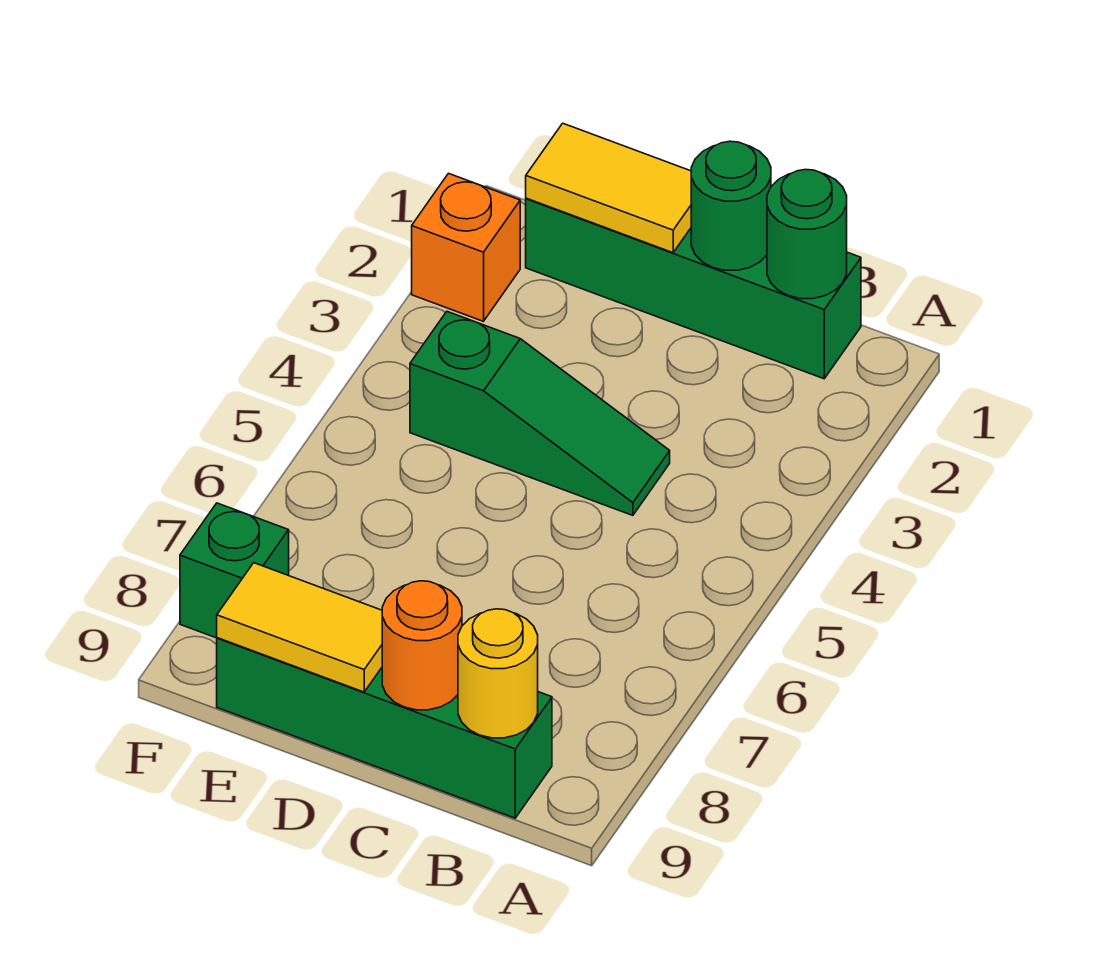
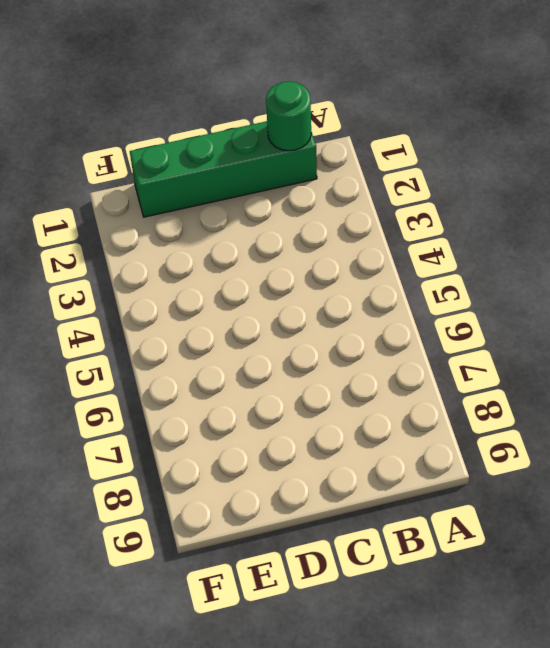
none -> green brick B9:E9 level 1
none -> green slope C4:E4 level 1 top E

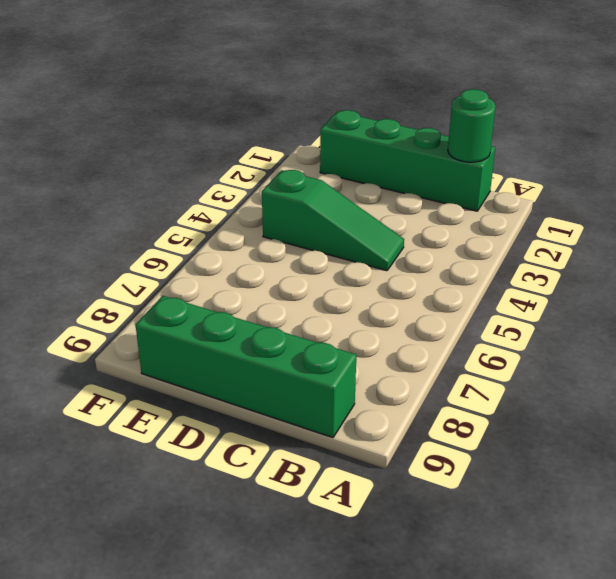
none -> orange brick F2 level 1
none -> green brick F8 level 1

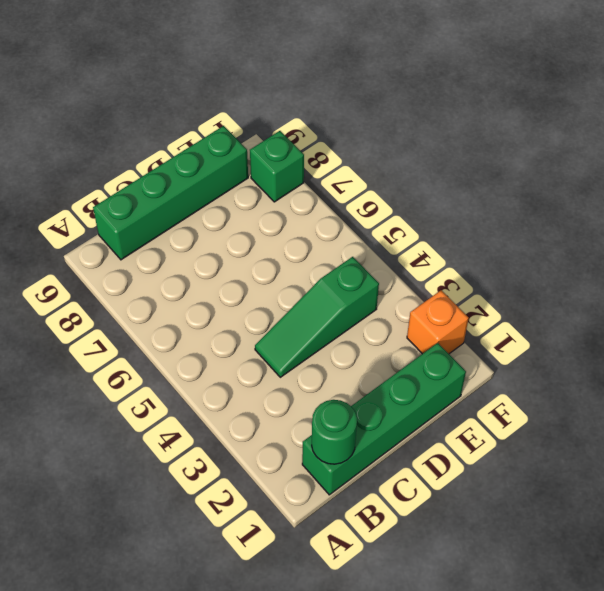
none -> yellow round brick B9 level 2
none -> green round brick C1 level 2

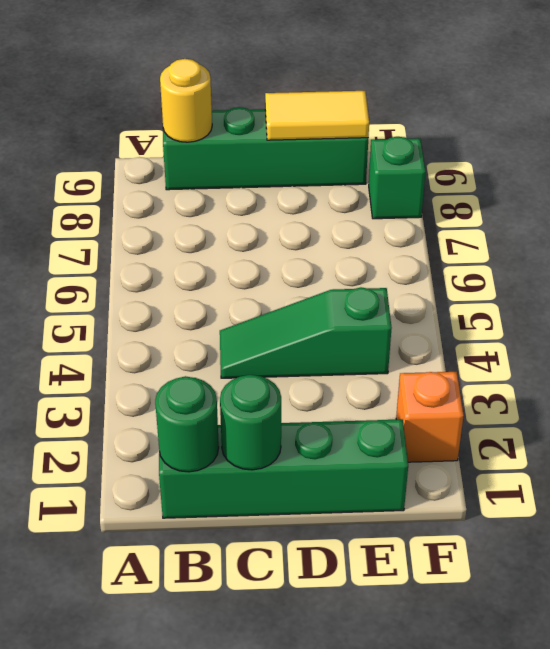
none -> orange round brick C9 level 2
none -> yellow tile D1:E1 level 2

